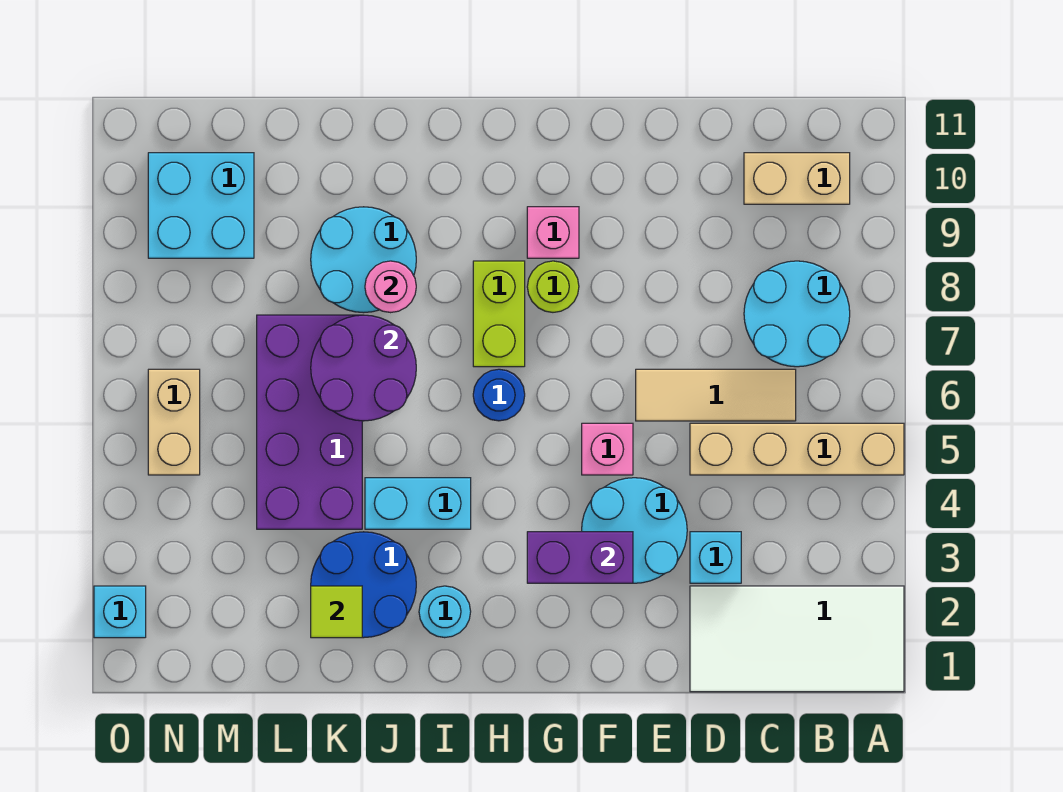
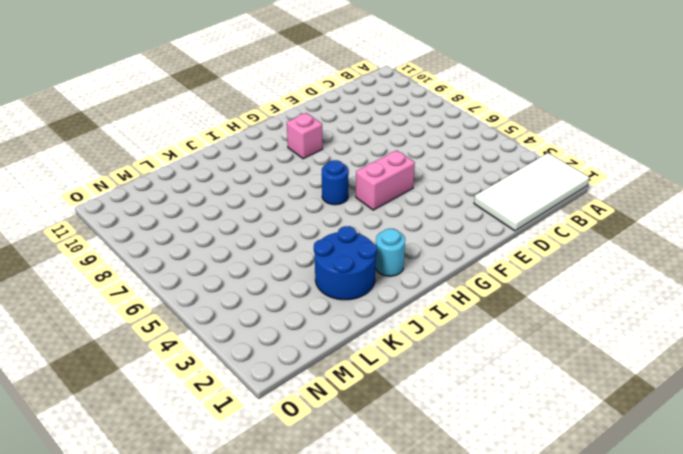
pink brick F5:G5 level 1 -> pink brick F5 level 1
none -> tan brick A5:D5 level 1
none -> cyan round brick B7:C8 level 1
none -> tan brick B10:C10 level 1

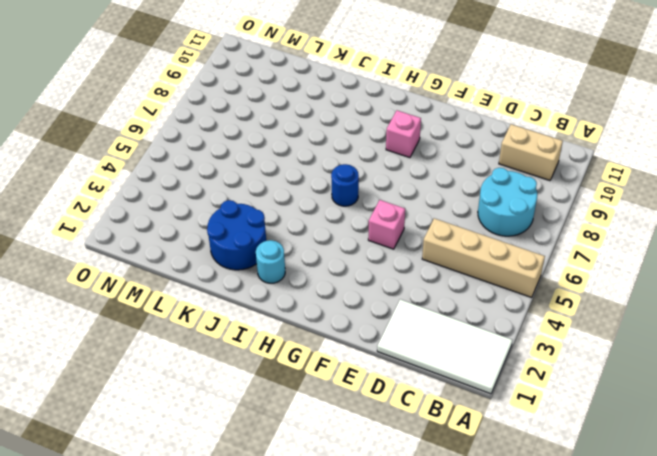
none -> tan tile C6:E6 level 1
none -> cyan brick D3 level 1
none -> cyan round brick E3:F4 level 1

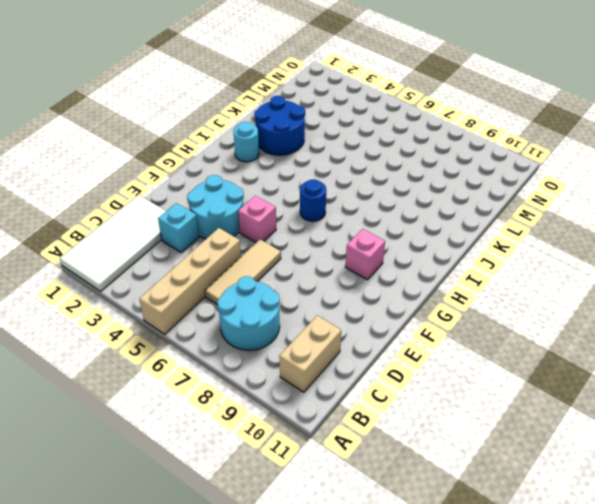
none -> lime round brick G8 level 1
none -> lime brick H7:H8 level 1
none -> cyan brick I4:J4 level 1

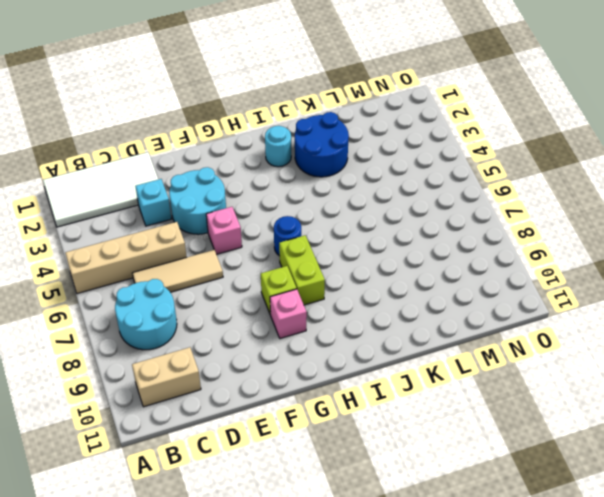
lime brick G8 level 1 -> lime round brick G8 level 1
none -> cyan brick I4:J4 level 1
none -> cyan round brick J8:K9 level 1
none -> purple brick K4:L7 level 1

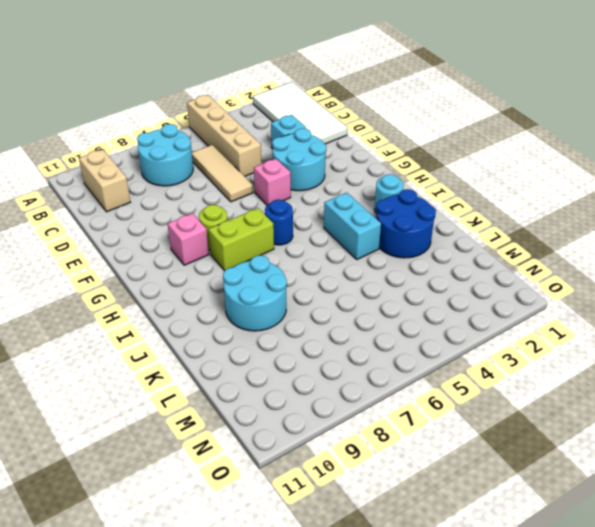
none -> purple brick K4:L7 level 1
none -> cyan brick M9:N10 level 1
none -> tan brick N5:N6 level 1

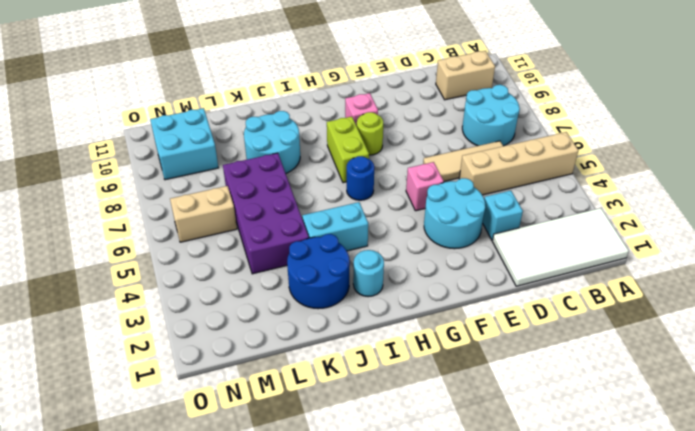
tan brick M6:N6 level 1 -> tan brick N5:N6 level 1
none -> cyan brick O2 level 1
none -> purple brick F3:G3 level 2
none -> purple round brick J6:K7 level 2

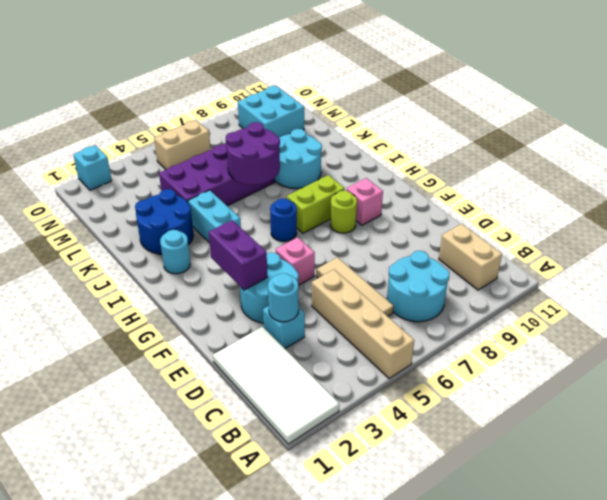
cyan round brick D3 level 2 -> none
none -> pink round brick J8 level 2
none -> lime tile K2 level 2

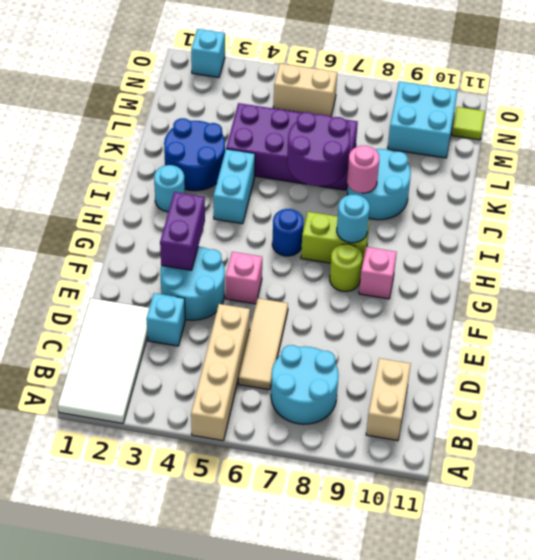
cyan round brick H8 level 2 -> none
lime tile N11 level 1 -> lime tile K2 level 2

